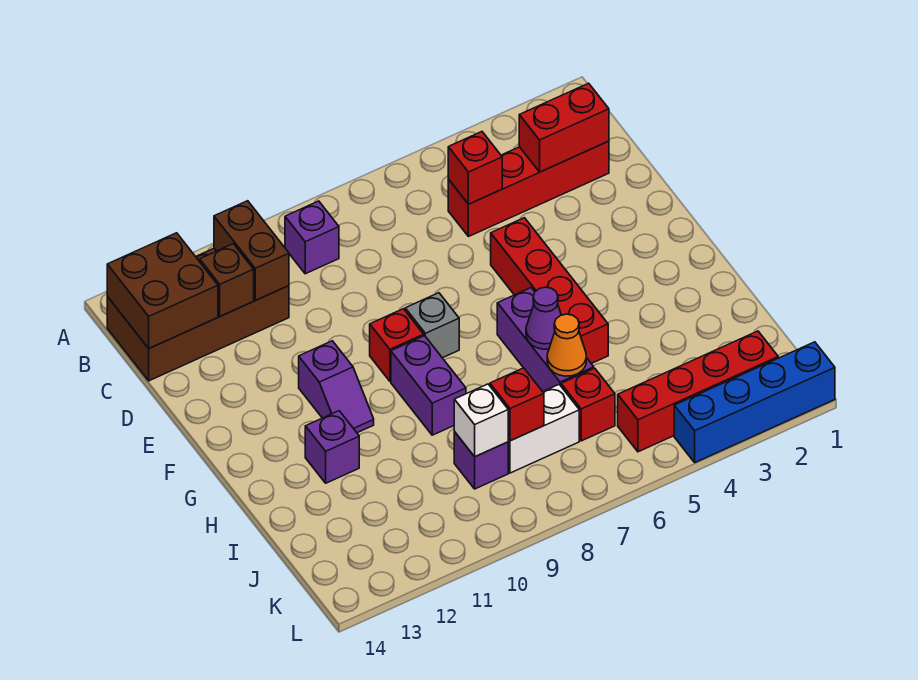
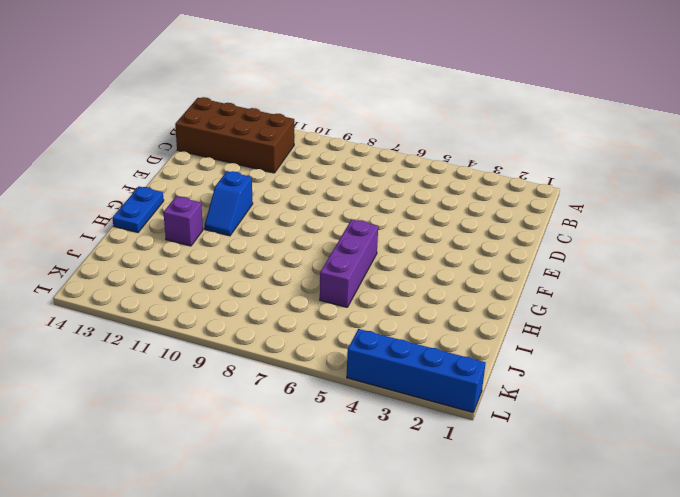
blue slope F11:G11 level 1 top F -> purple slope F11:G11 level 1 top F
blue plate G14:H14 level 1 -> none
none -> purple brick B9 level 1
none -> red brick C2:C5 level 1
none -> red brick E5:H5 level 1

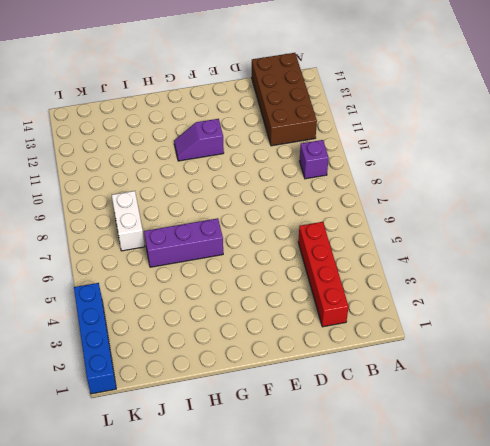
none -> red brick E5:H5 level 1
none -> grey brick F8 level 1
none -> red brick F9 level 1

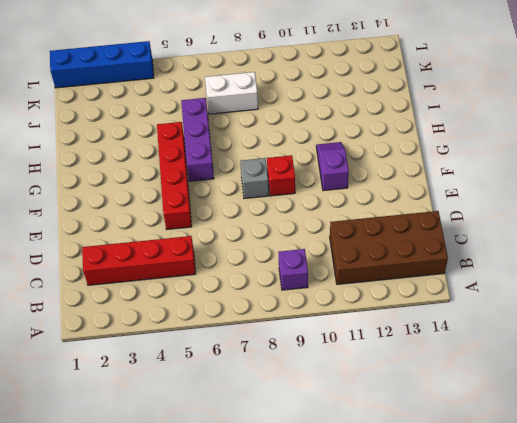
none -> purple brick G9:H9 level 1
none -> purple brick H12 level 1
none -> red brick J6 level 1

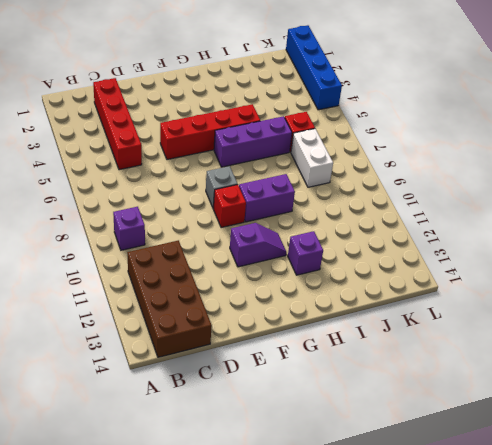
none -> purple brick J9 level 1
none -> red brick K2:K5 level 1
none -> brown brick B11:C11 level 2

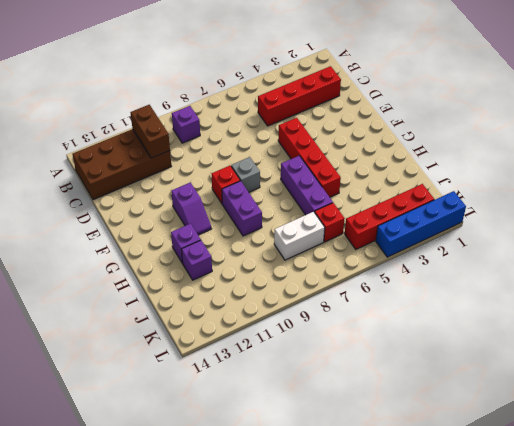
purple brick I12 level 1 -> purple brick J9 level 1
none -> brown brick B13:C14 level 2
none -> red brick C2:C3 level 2
none -> red brick C5 level 2

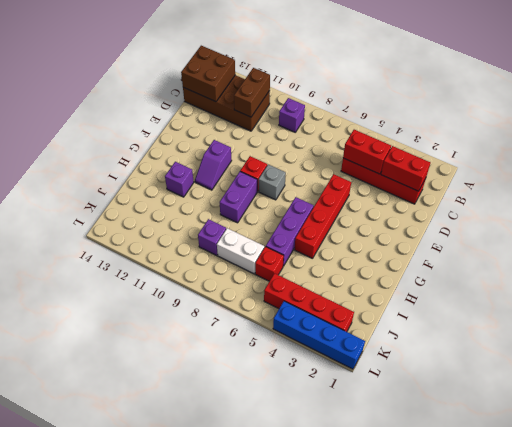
red brick C4:C5 level 2 -> red brick C5 level 2
none -> brown brick C12 level 2
none -> purple cone H6 level 2
none -> orange cone I6 level 2

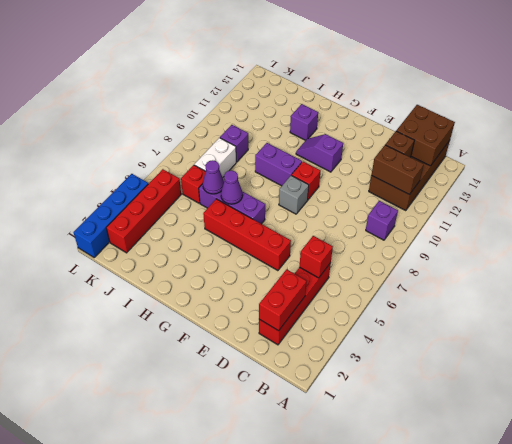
purple cone I6 level 2 -> orange cone I6 level 2
none -> red brick J8 level 2
none -> white brick J9 level 2

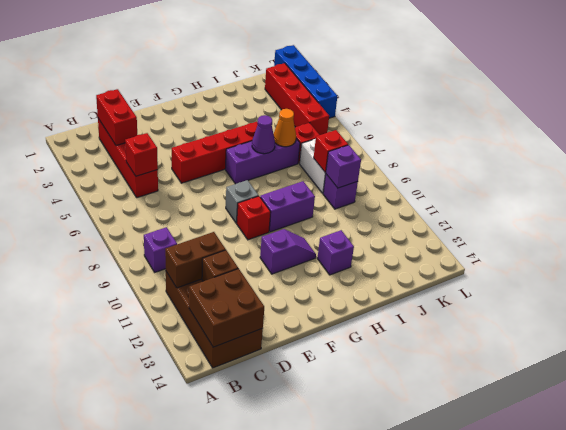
purple brick J9 level 2 -> white brick J9 level 2

